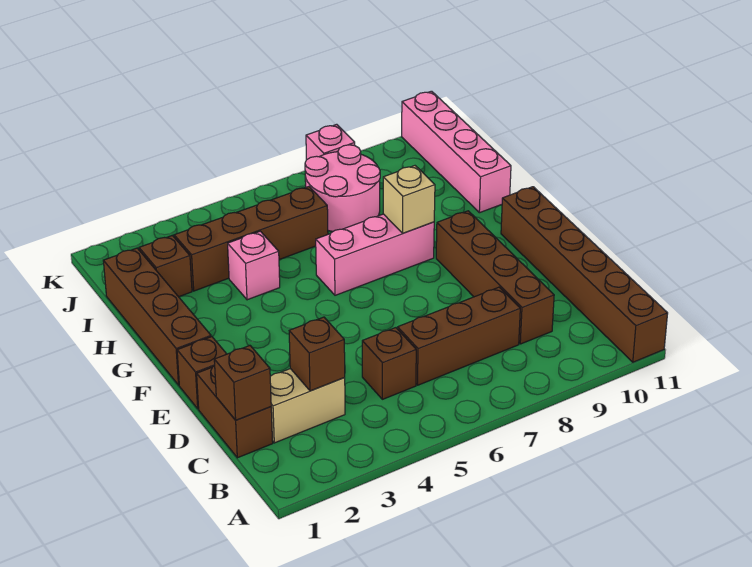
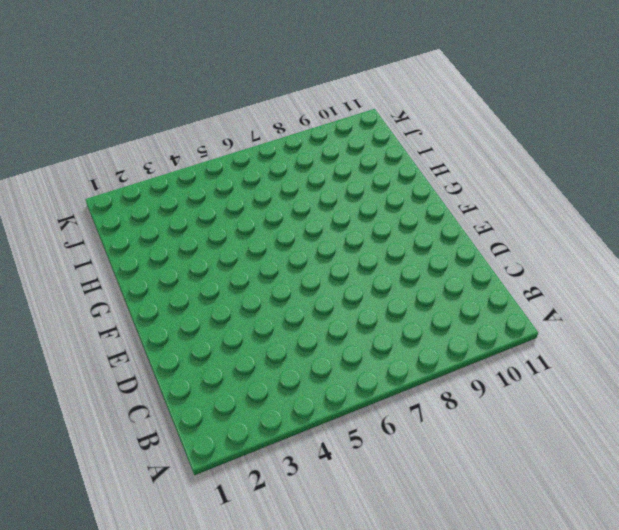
none -> brown brick A11:F11 level 1
none -> brown brick C1:D1 level 1
none -> tan brick C2:C3 level 1

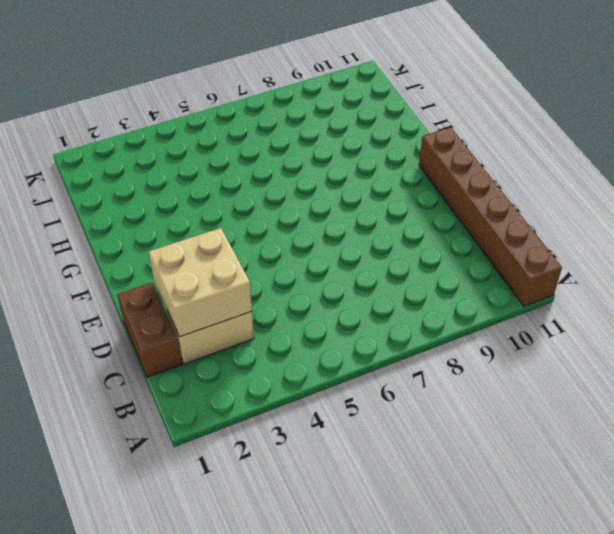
tan brick C2:D3 level 2 -> brown brick C3 level 2
none -> brown brick C5 level 1
none -> brown brick C6:C8 level 1
none -> brown brick C9:F9 level 1

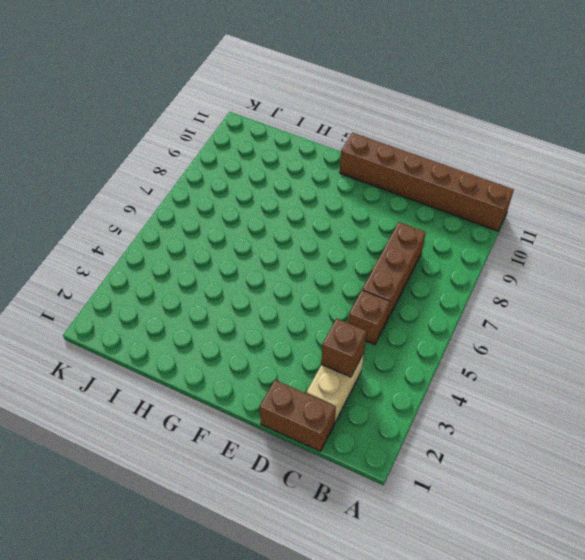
none -> brown brick C9:F9 level 1
none -> brown brick E1 level 1
none -> brown brick F1:I1 level 1

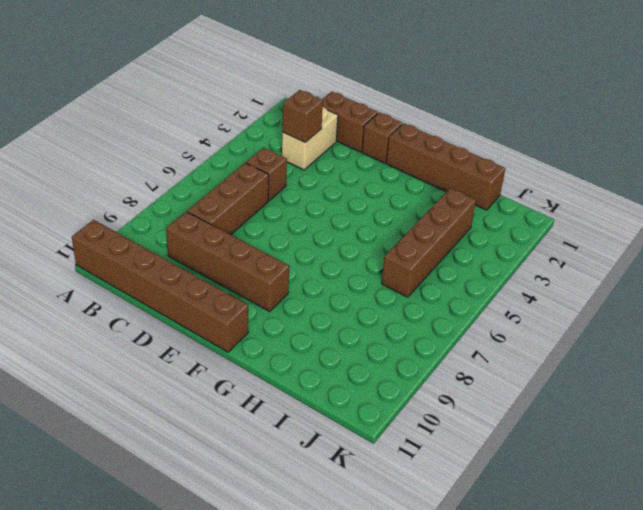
none -> pink brick G6:G8 level 1
none -> pink brick H4 level 1
none -> pink brick H11:K11 level 1

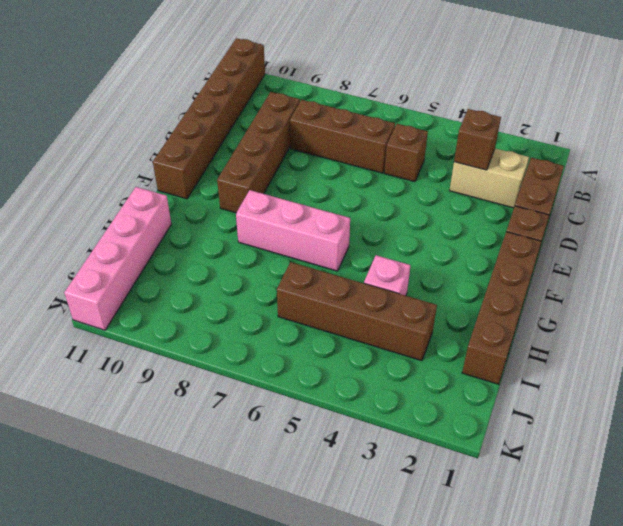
none -> brown brick I2 level 1
none -> pink round brick I7:J8 level 1
none -> pink brick K8 level 1

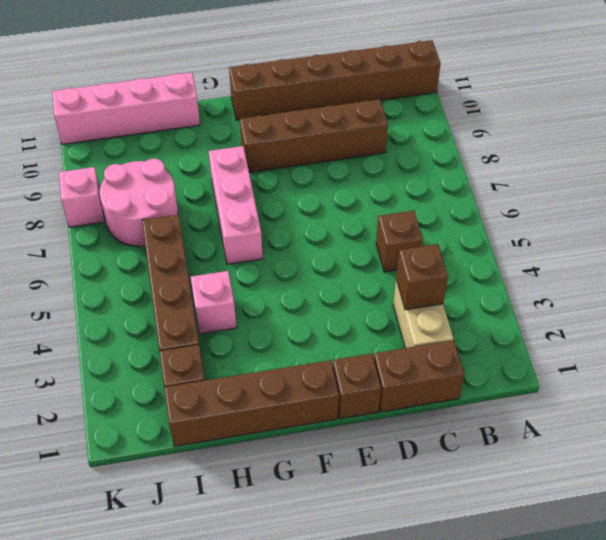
none -> brown brick C6:C8 level 1
none -> brown brick C1 level 2
none -> tan brick G8 level 2

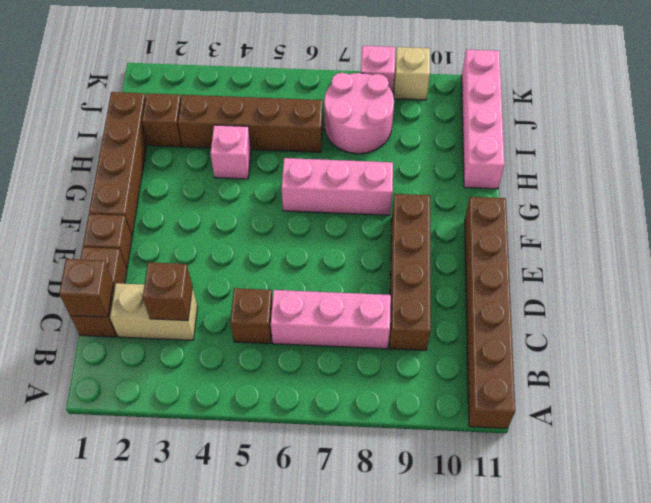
pink brick C6:C8 level 1 -> brown brick C6:C8 level 1
tan brick K9 level 1 -> tan brick G8 level 2

